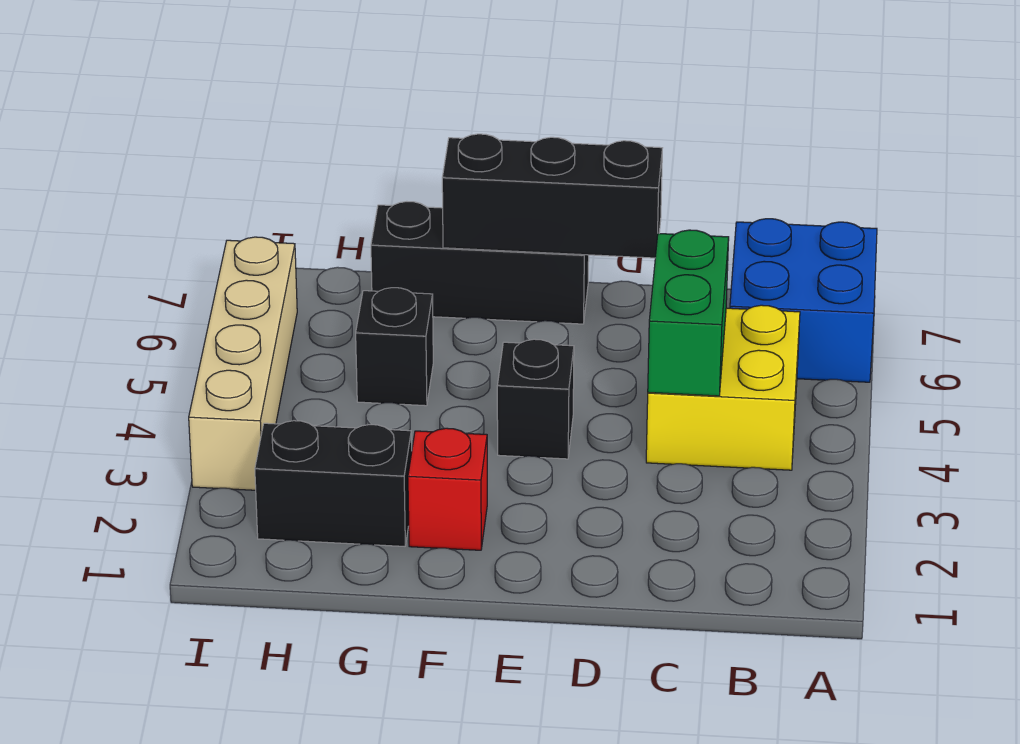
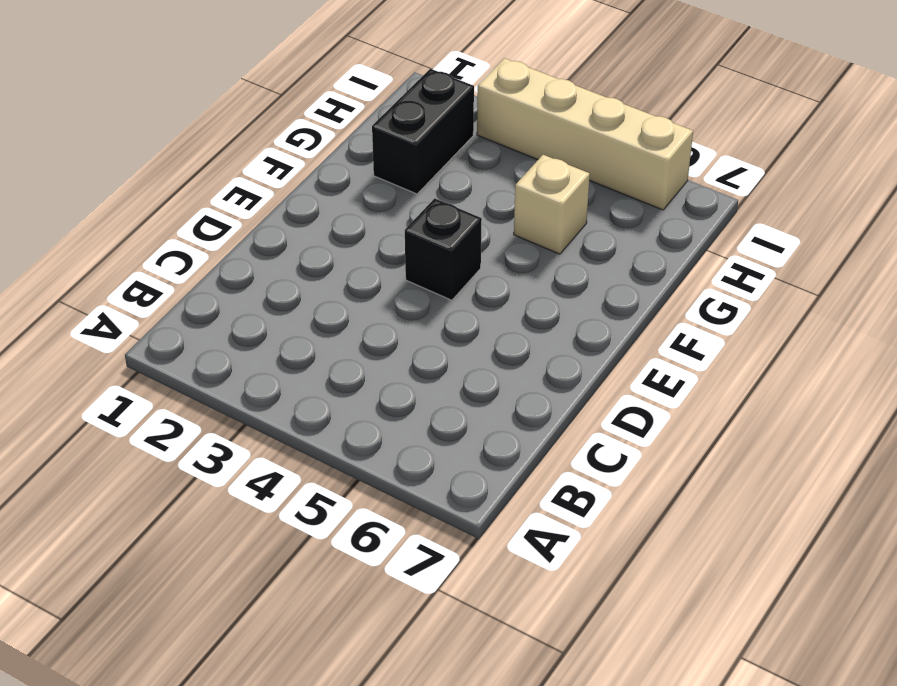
tan brick G5 level 1 -> black brick G5 level 1
none -> blue brick A6:B7 level 1
none -> yellow brick B4:C5 level 1

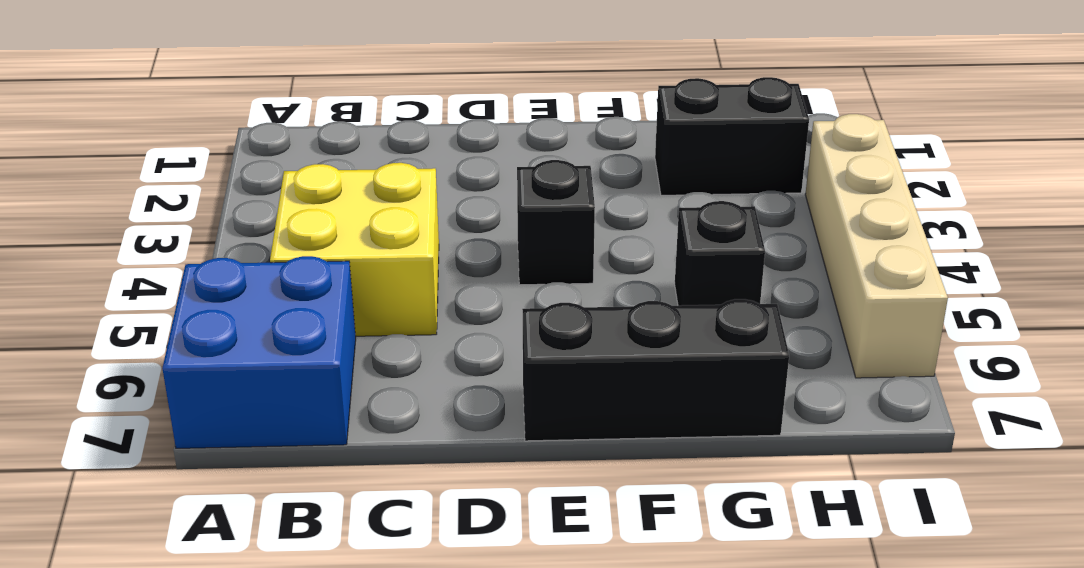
none -> red brick F2 level 1
none -> green brick C4:C5 level 2

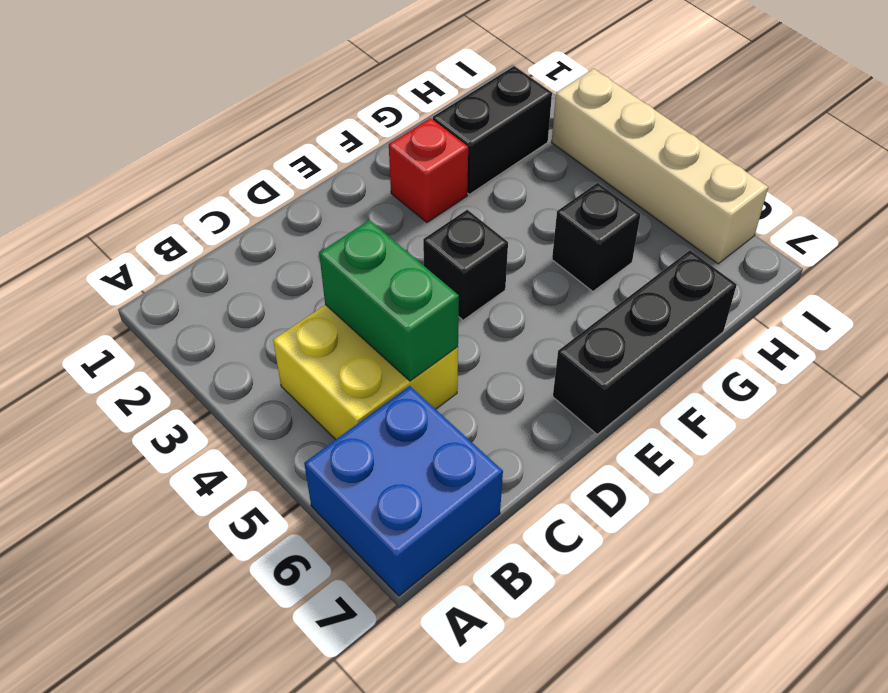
none -> black brick D7:F7 level 2

